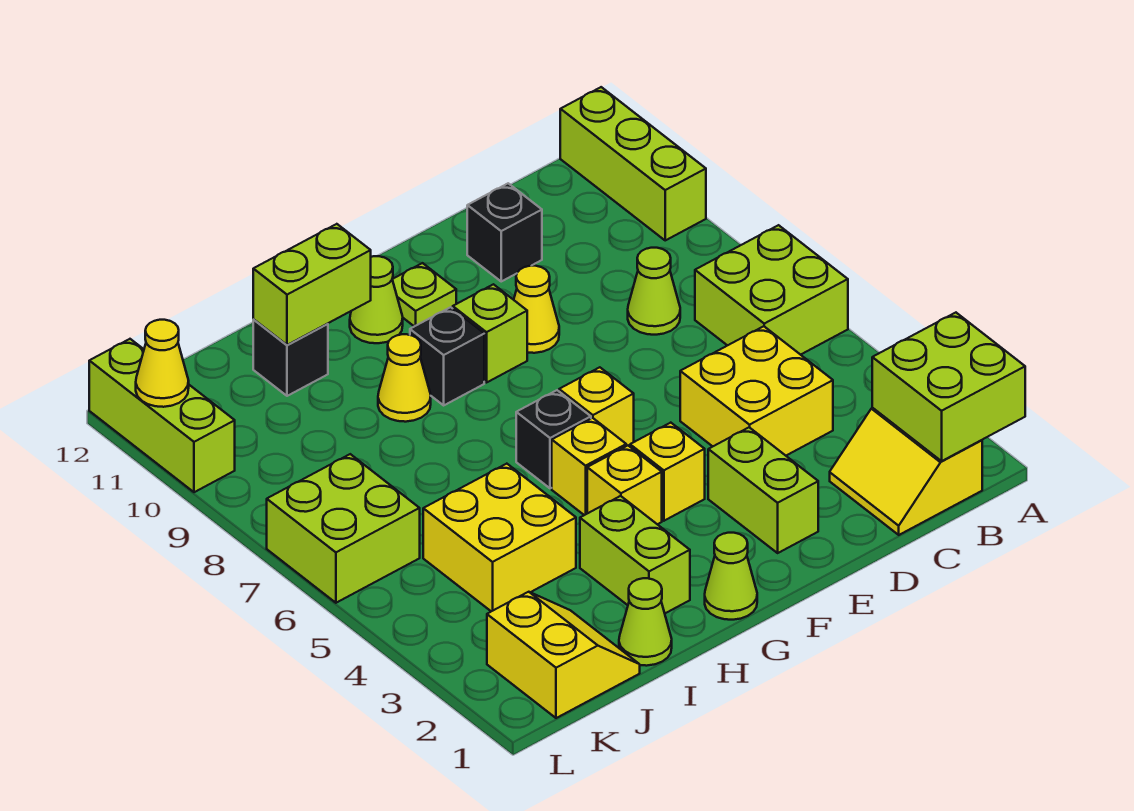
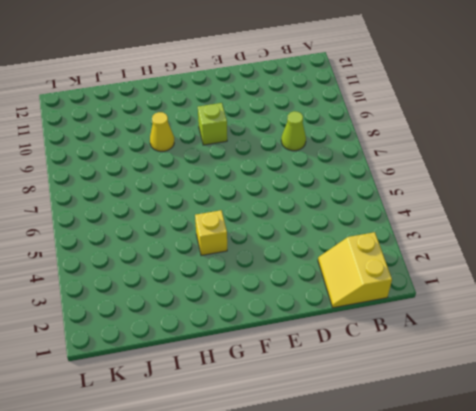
none -> lime brick A6:B7 level 1
none -> lime brick A10:A12 level 1
none -> yellow brick C4:D5 level 1

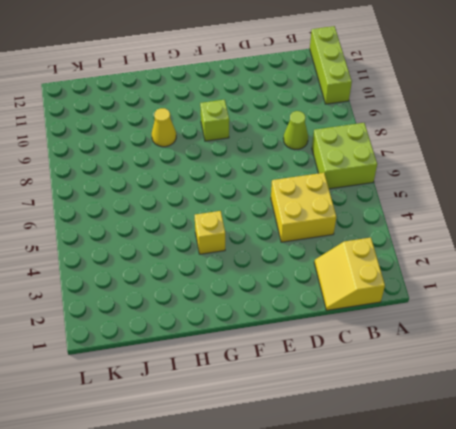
none -> black brick D11 level 1
none -> lime brick E2:E3 level 1
none -> yellow cone E9 level 1

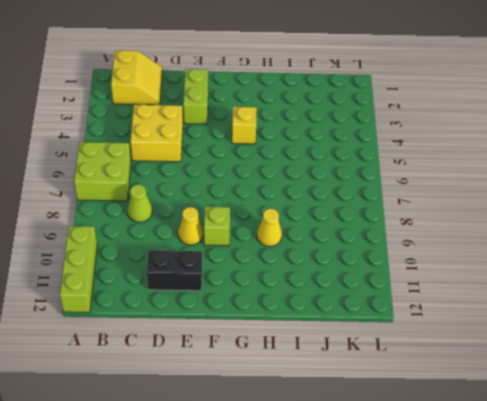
black brick D11:E11 level 1 -> black brick D11 level 1
none -> yellow brick F4 level 1
none -> yellow brick F6 level 1
none -> lime plate F11 level 1

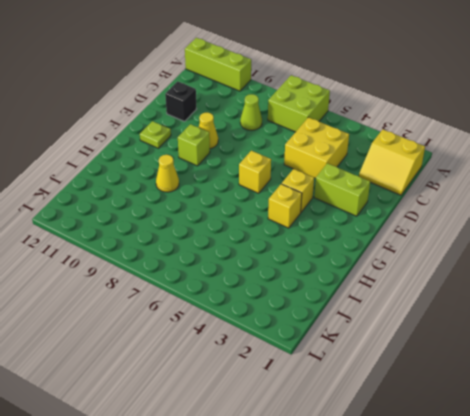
none -> lime cone G1 level 1
none -> yellow brick G5 level 1
none -> black brick G6 level 1

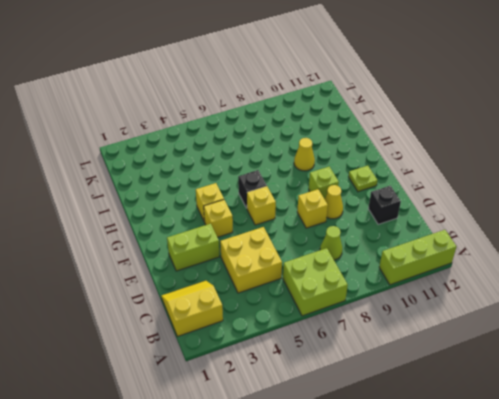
yellow brick E8 level 1 -> yellow brick G5 level 1
none -> lime cone G1 level 1
none -> black brick G9 level 1
none -> lime cone G11 level 1

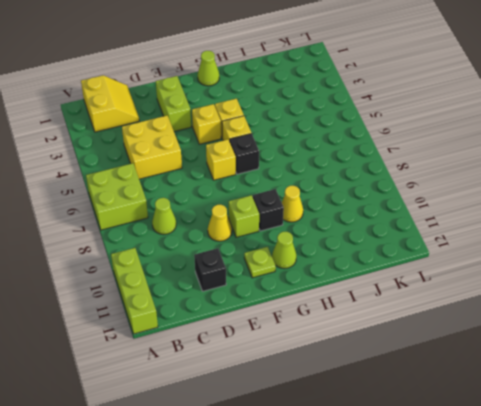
none -> lime brick H2:H3 level 1
none -> lime cone I1 level 1
none -> yellow brick I4:J5 level 1

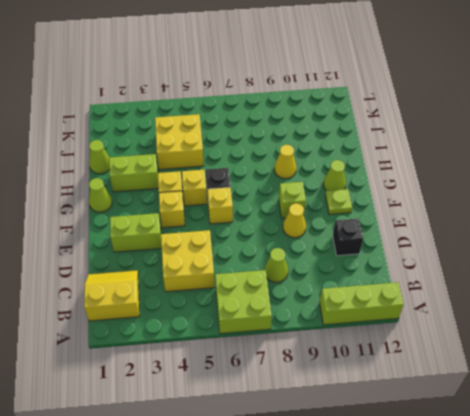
none -> black brick G9 level 1
none -> black brick I11 level 1
none -> yellow slope J1:K2 level 1 top K

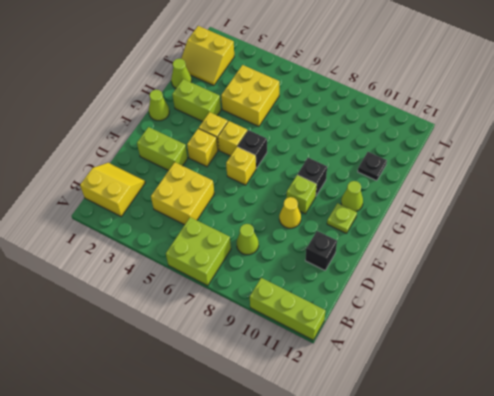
black plate I11 level 1 -> black brick I11 level 1
none -> yellow cone H9 level 1
none -> lime brick K6:L7 level 1
none -> lime brick L10:L12 level 1

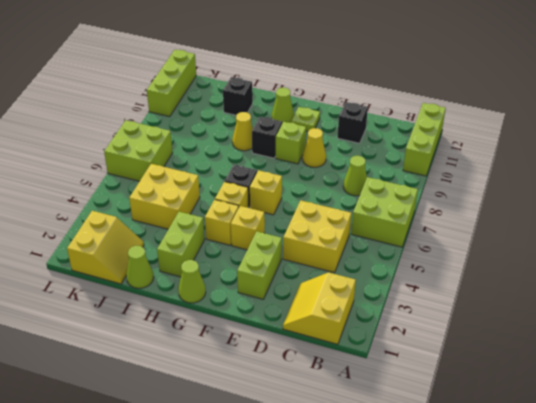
none -> lime brick A1:B2 level 2
none -> lime brick H11:I11 level 2
none -> yellow cone L11 level 2

